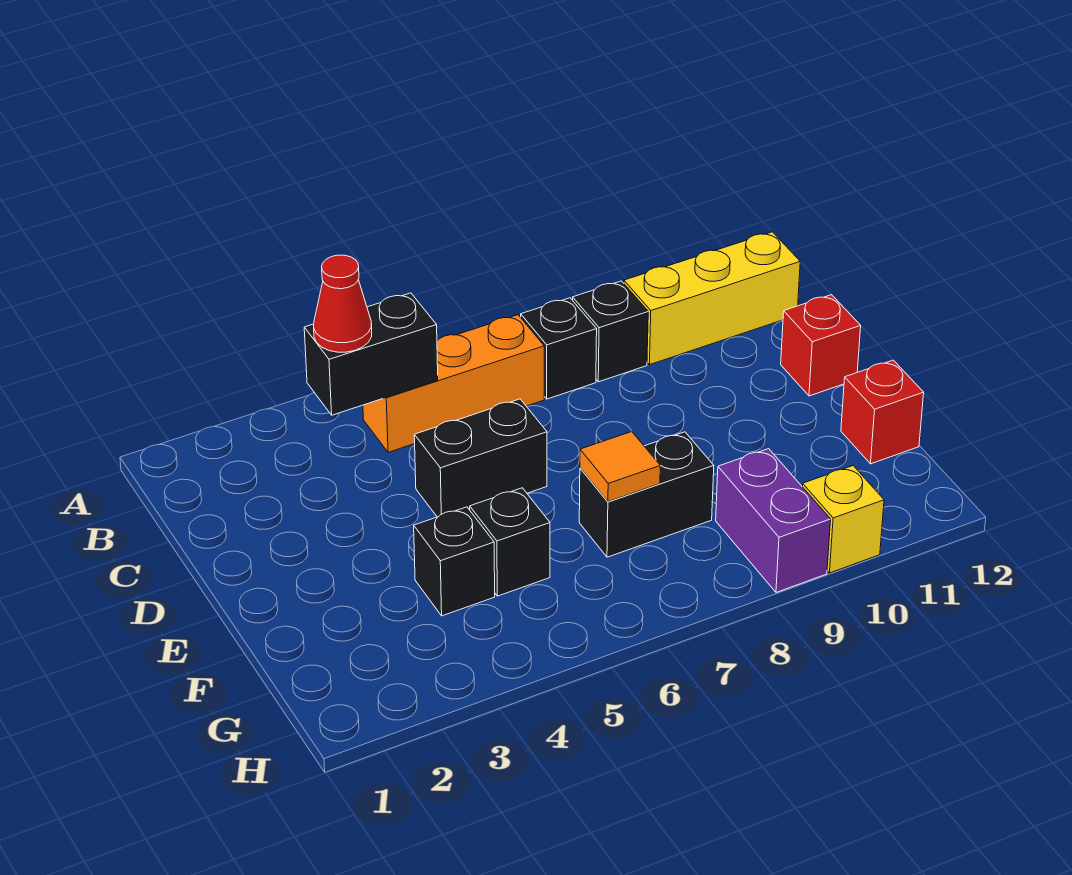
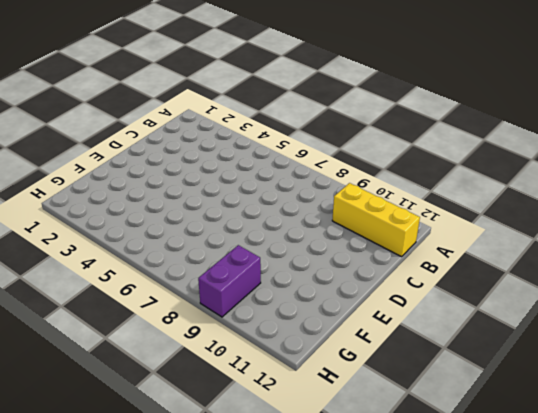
none -> orange brick B5:B7 level 1
none -> black brick B8 level 1
none -> black brick B9 level 1

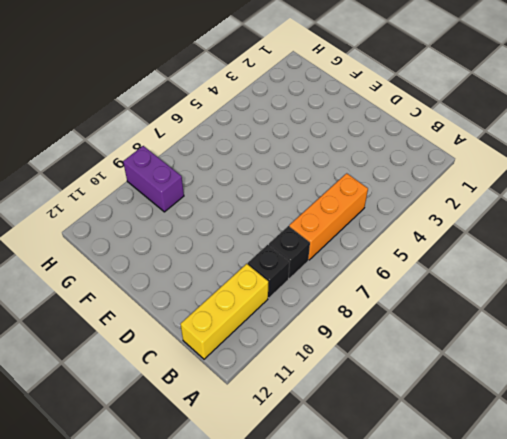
none -> black brick D5:D6 level 1
none -> red brick D12 level 1
none -> black brick F4 level 1

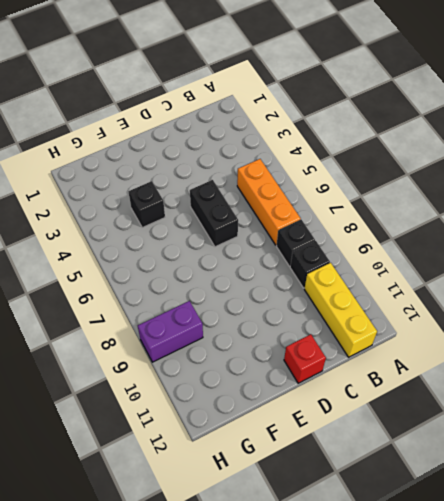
none -> black brick F5 level 1
none -> black brick F7:F8 level 1
none -> red brick F12 level 1

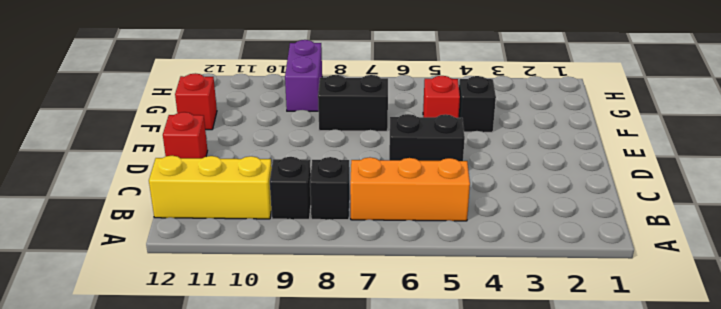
red brick F5 level 1 -> black brick F5 level 1
none -> yellow brick H10 level 1
none -> black brick B4:B5 level 2
none -> orange tile F7 level 2

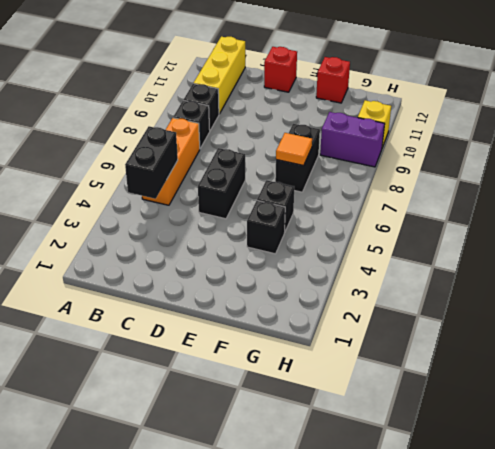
none -> red cone B4 level 3

